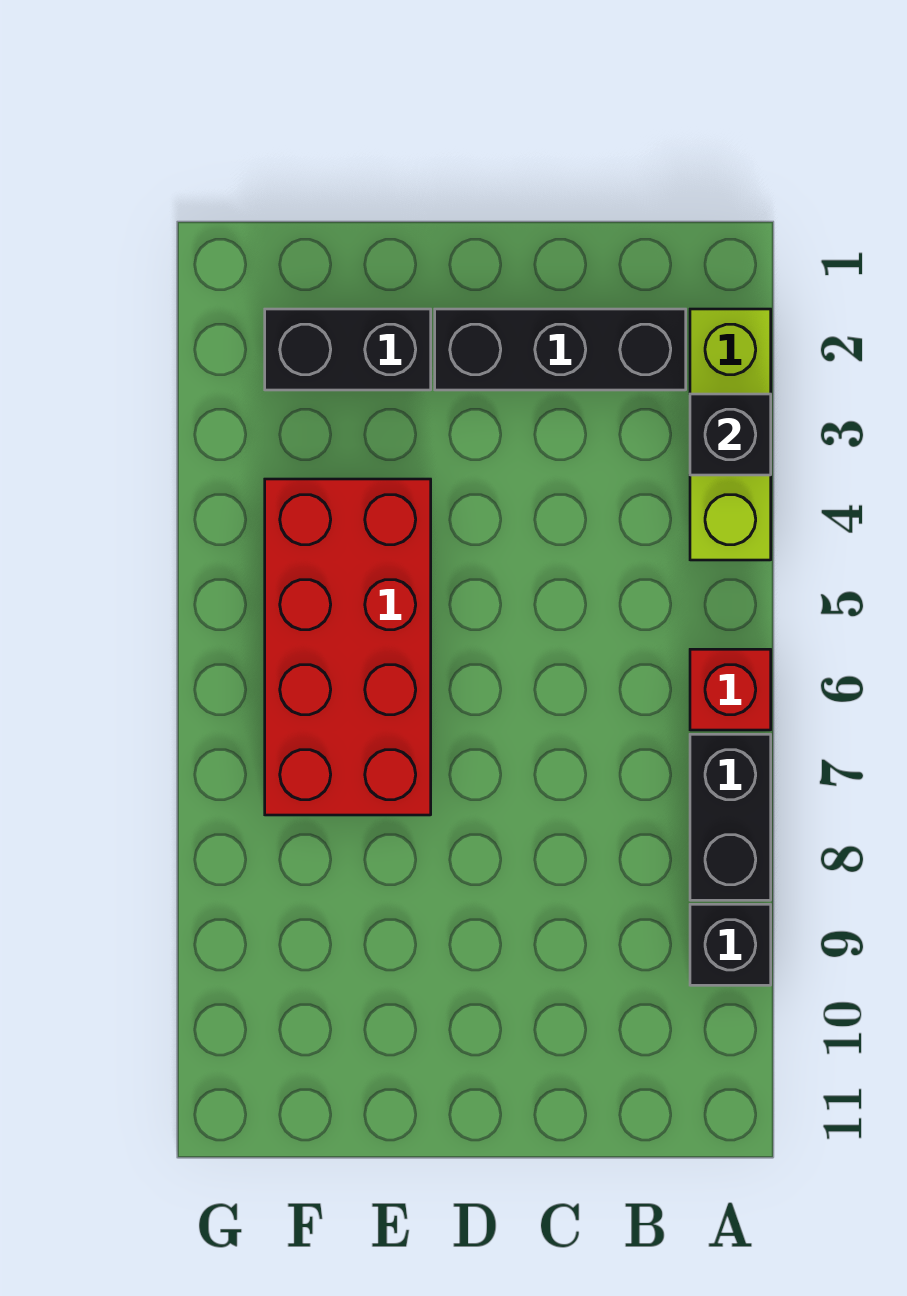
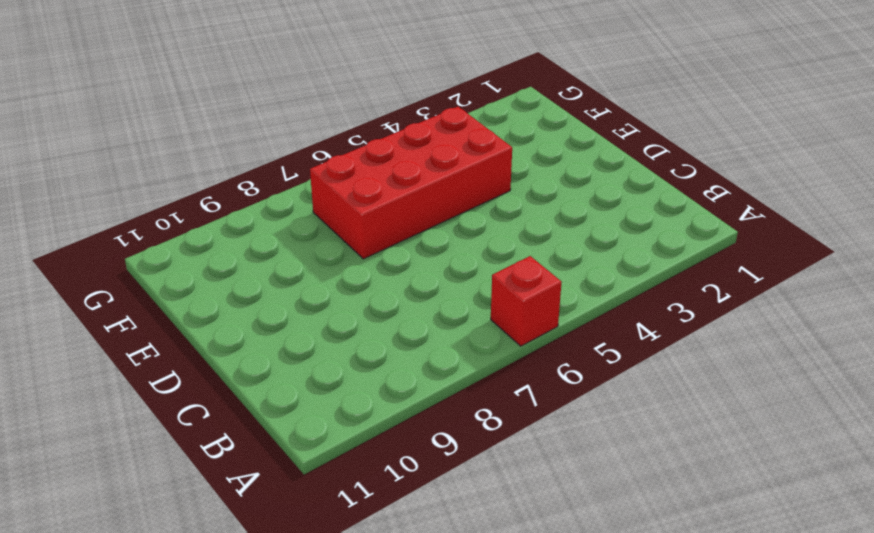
none -> lime brick A2:A4 level 1
none -> black brick A7:A8 level 1

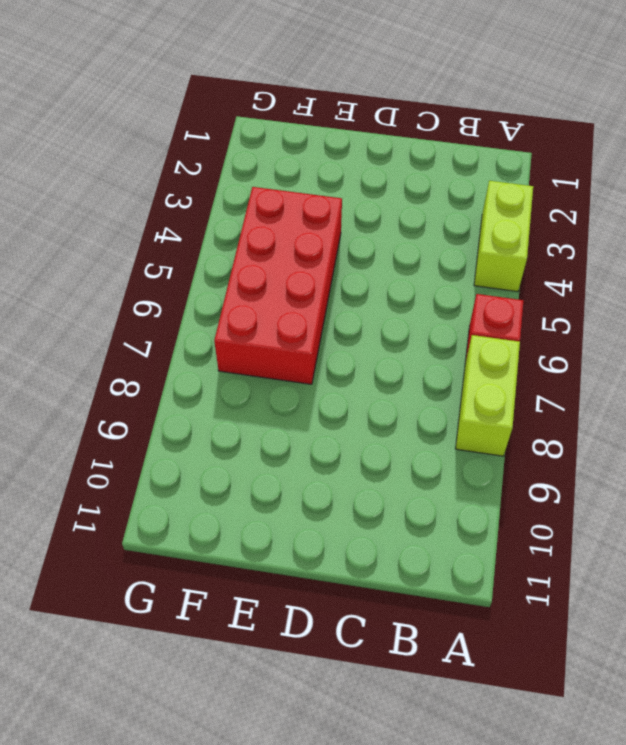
lime brick A3:A4 level 1 -> lime brick A2:A4 level 1
lime brick A7:A8 level 1 -> black brick A7:A8 level 1
none -> black brick A9 level 1
none -> black brick B2:D2 level 1

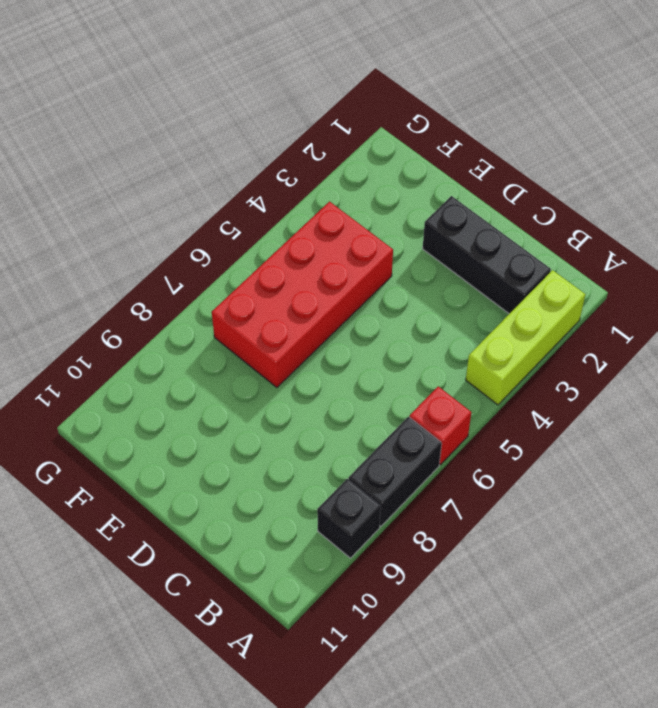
none -> black brick E2:F2 level 1
none -> black brick A3 level 2

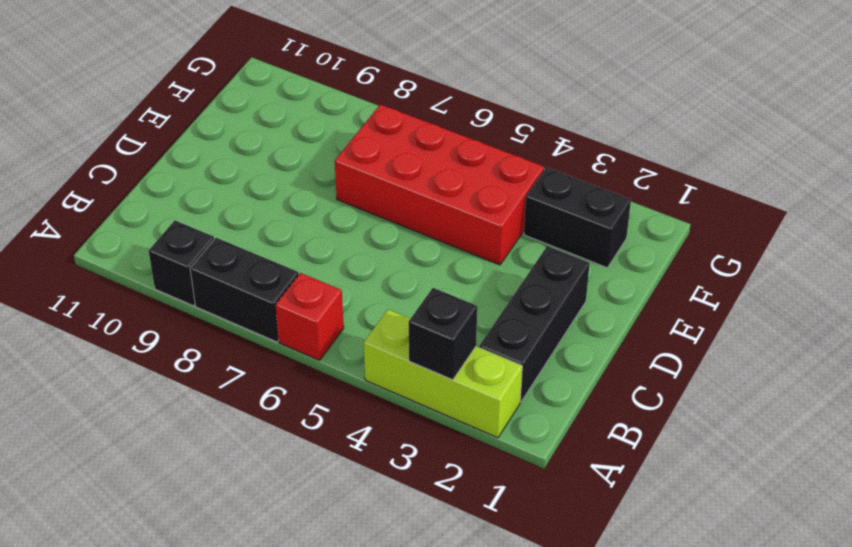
black brick F2:F3 level 1 -> black brick E2:F2 level 1

